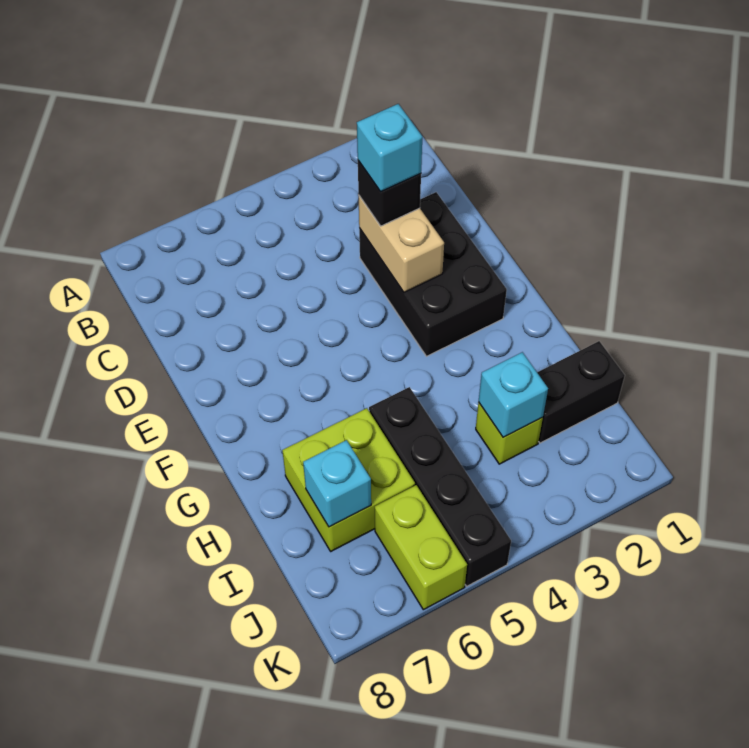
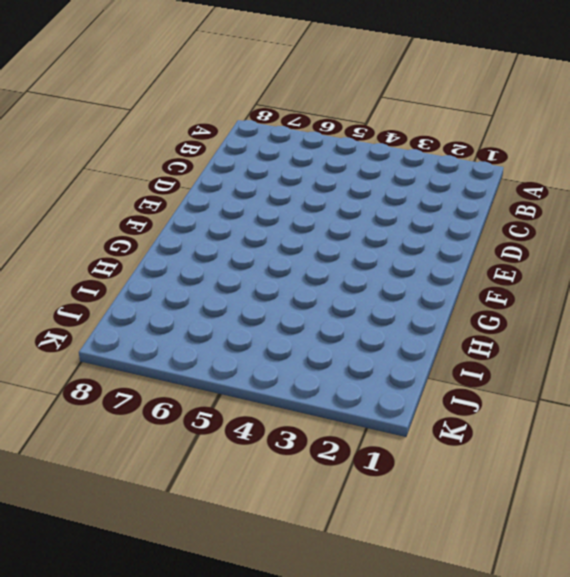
none -> black brick D2:F3 level 1
none -> black brick H5:K5 level 1

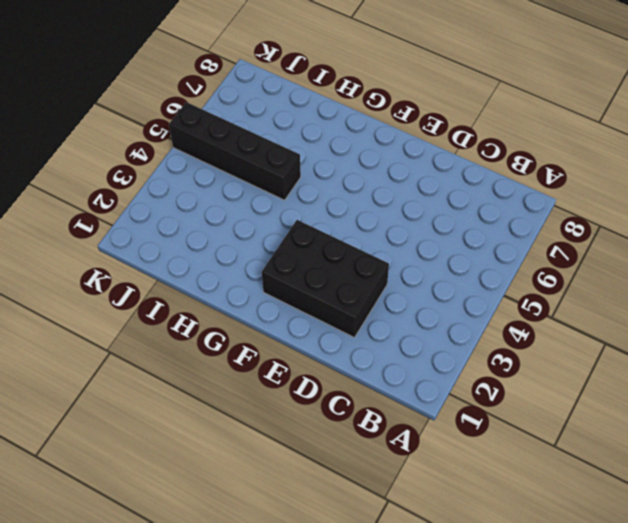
none -> lime brick H6:I7 level 1
none -> black brick I1:I2 level 1

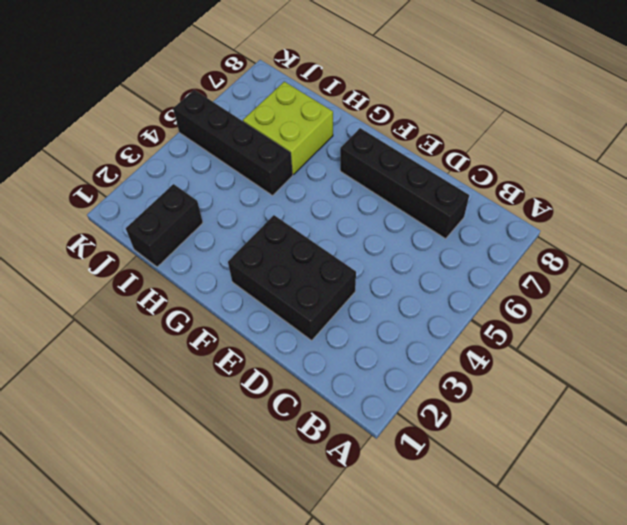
black brick C7:F7 level 1 -> none
none -> lime brick I3 level 1
none -> lime brick J6:K6 level 1

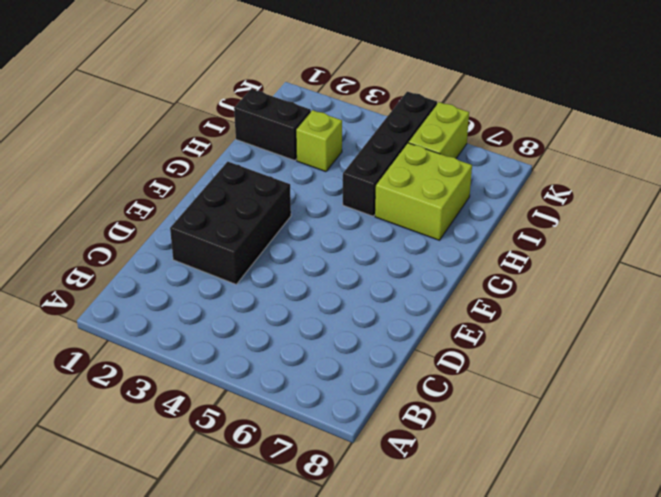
none -> tan brick D3:E3 level 2
none -> cyan brick I3 level 2

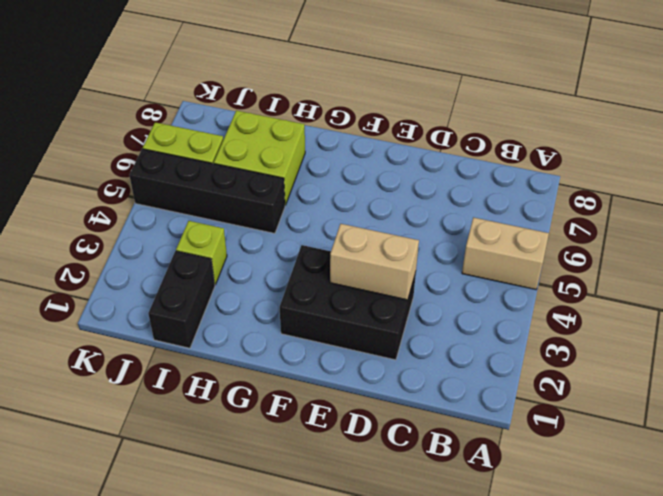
tan brick A5:B5 level 1 -> none
none -> cyan brick I3 level 2
none -> cyan brick I7 level 2

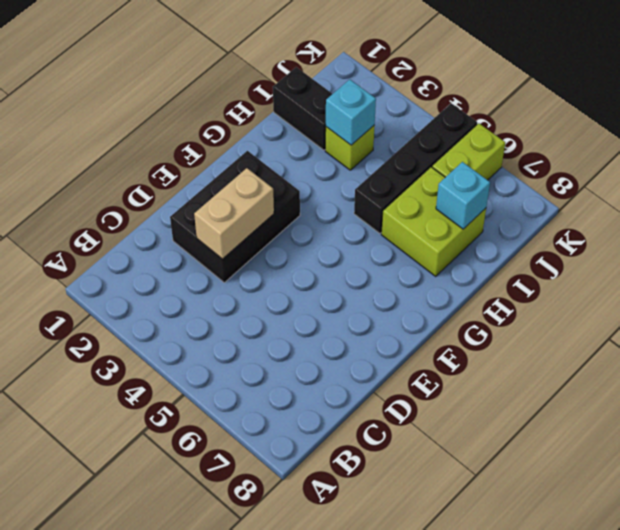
none -> black brick D3 level 3
none -> cyan brick D3 level 4

